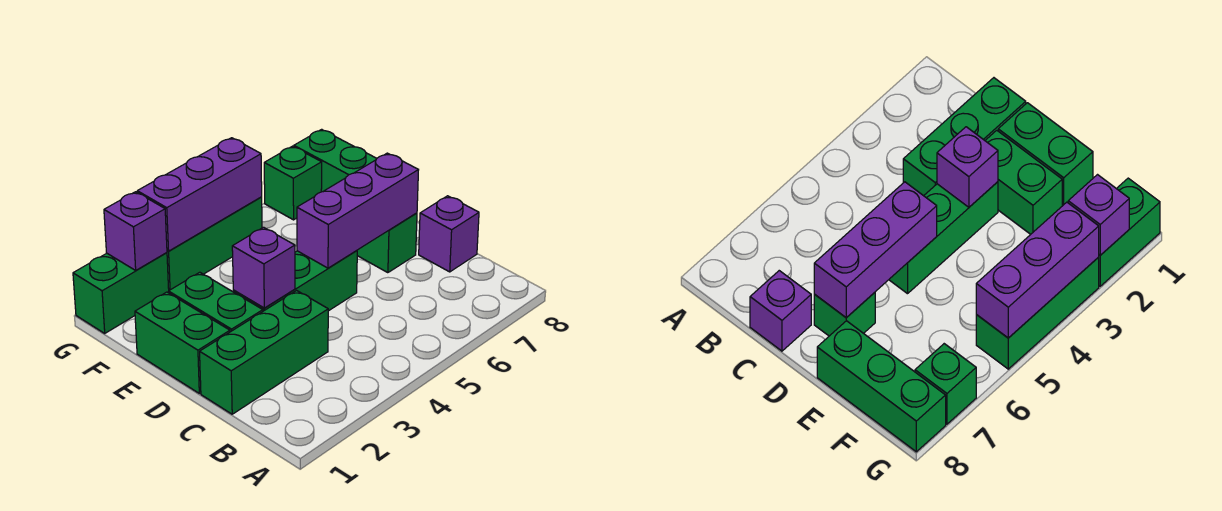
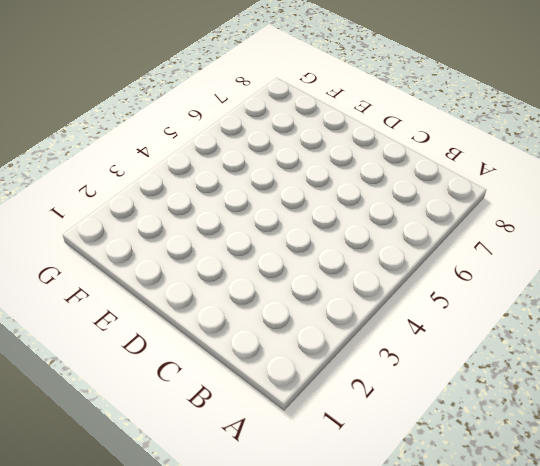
none -> green brick C1:C3 level 1
none -> purple brick C8 level 1
none -> green brick D1:E1 level 1

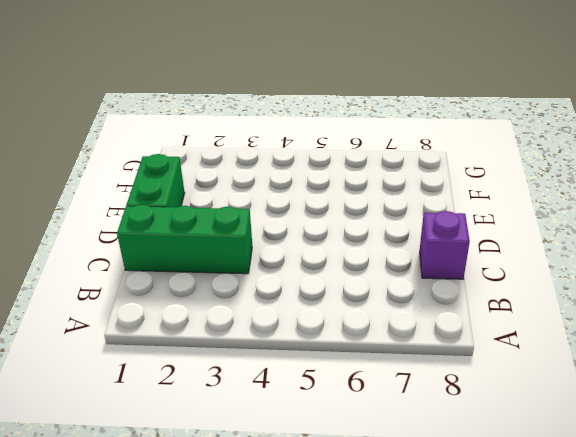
none -> green brick D2:E2 level 1
none -> green brick D3:D5 level 1
none -> green brick D7 level 1

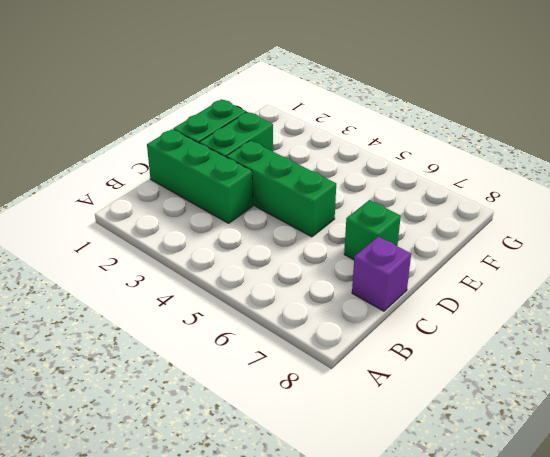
none -> green brick E8:G8 level 1
none -> green brick G1:G2 level 1
none -> green brick G3:G5 level 1

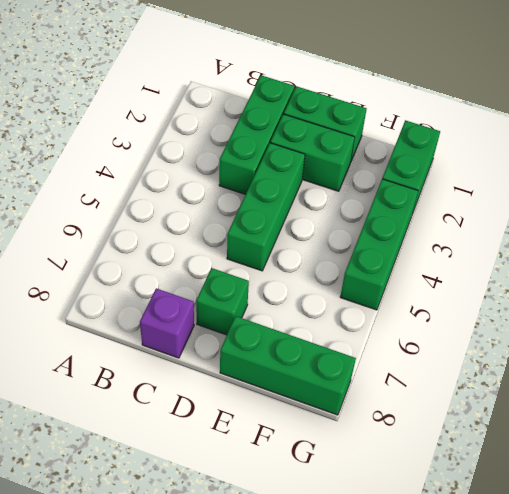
none -> green brick G7 level 1
none -> purple brick D3 level 2
none -> purple brick D5:D7 level 2

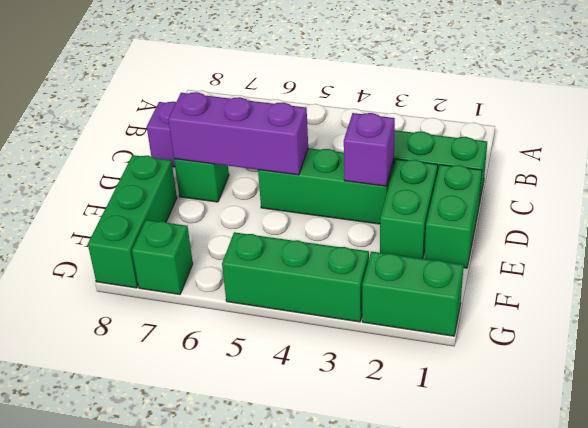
none -> purple brick G2 level 2
none -> purple brick G3:G5 level 2

